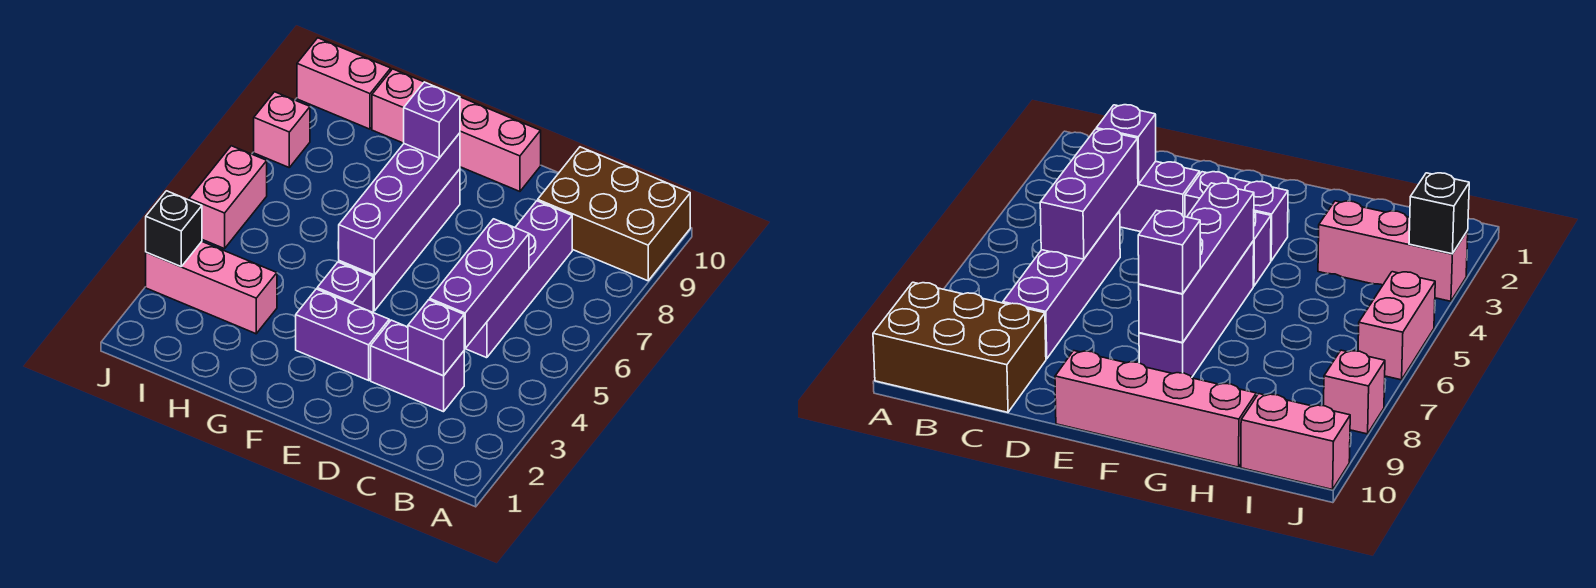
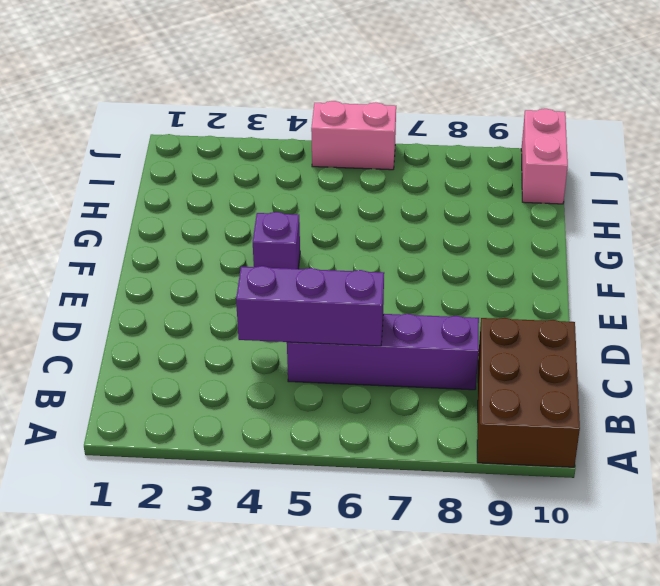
none -> purple brick C3:D3 level 1
none -> purple brick E3:F3 level 1
none -> pink brick E10:H10 level 1

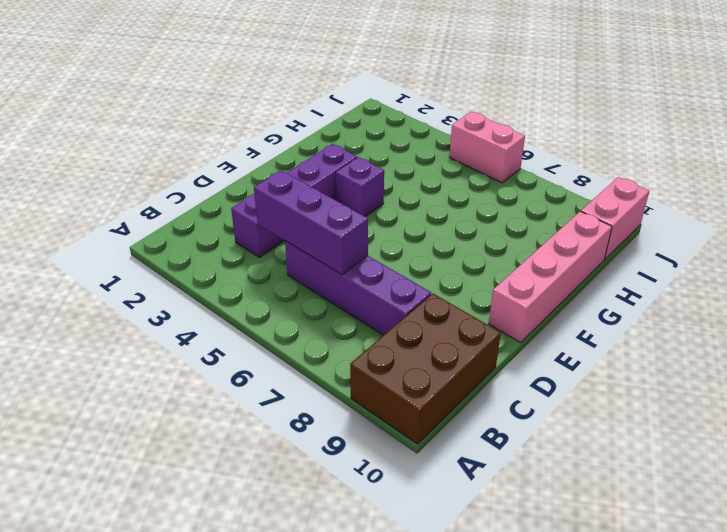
none -> purple brick F5:F8 level 1
none -> pink brick H3:J3 level 1
none -> pink brick J8 level 1

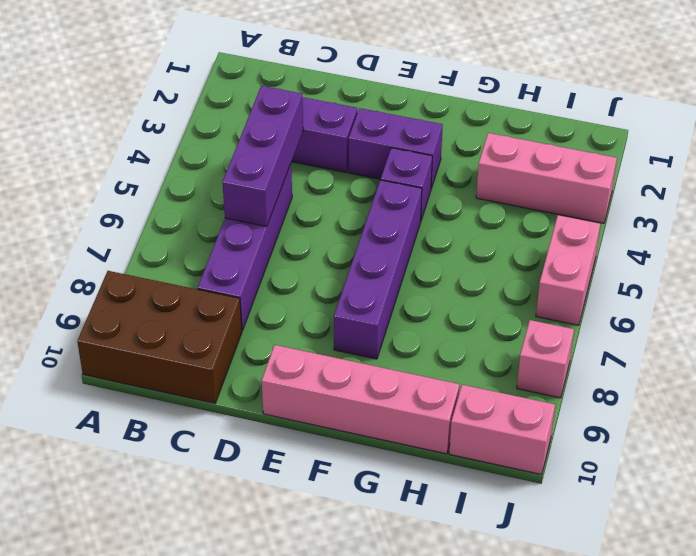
none -> purple brick C3 level 2
none -> purple brick F5:F8 level 2
none -> black brick J3 level 2

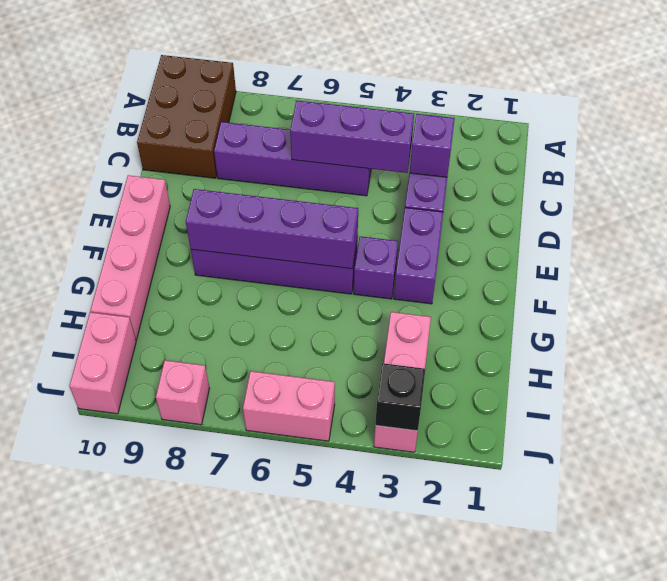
none -> purple brick F8 level 3

